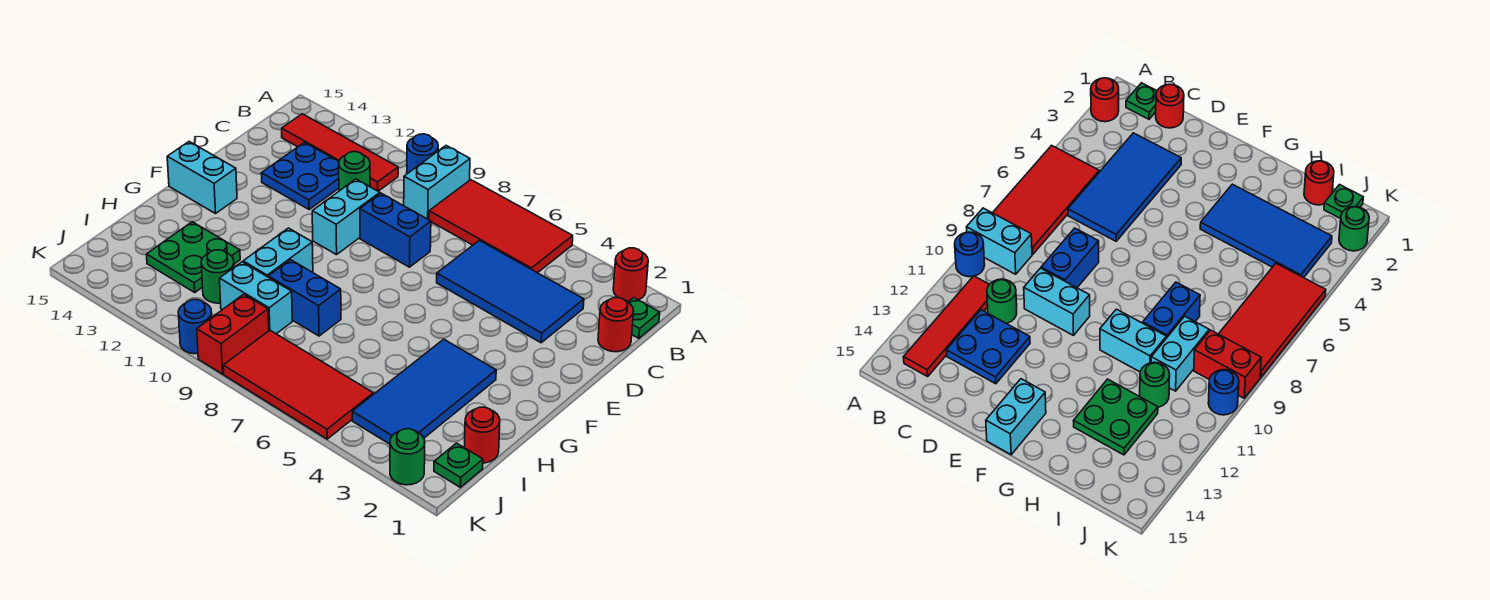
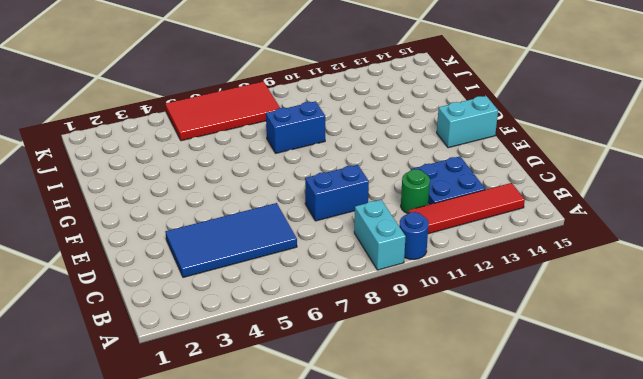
none -> red round brick A2 level 1
none -> red tile A5:B8 level 1
none -> green plate B1 level 1

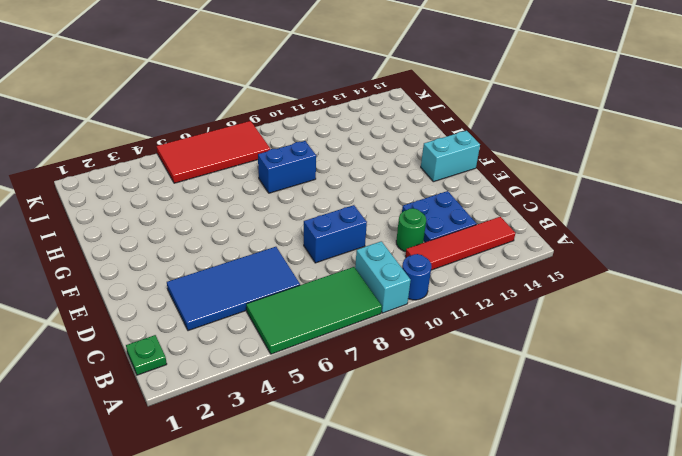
green tile A5:B8 level 1 -> red tile A5:B8 level 1
none -> red round brick A2 level 1
none -> red round brick C1 level 1
none -> cyan brick D10:E10 level 1

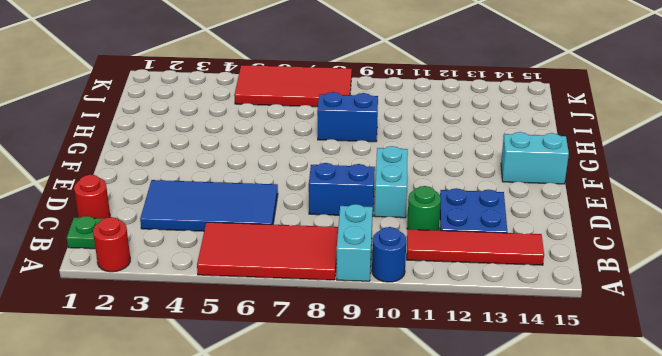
none -> blue tile G3:J4 level 1
none -> cyan brick G10:H10 level 1
none -> green plate H12:I13 level 1

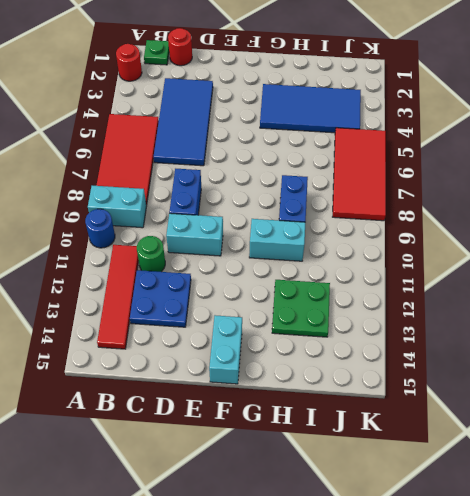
none -> red round brick I1 level 1
none -> cyan brick I9:I10 level 1
none -> green round brick I11 level 1

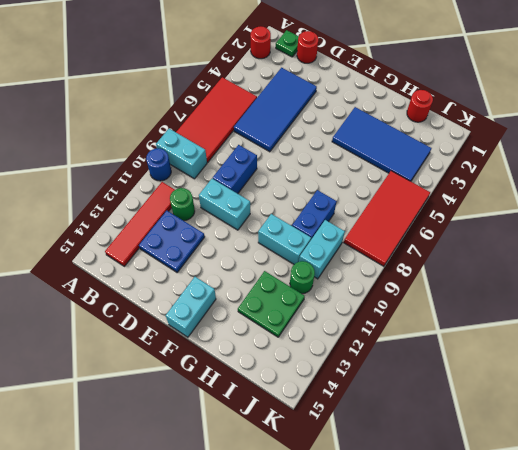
none -> green plate J1 level 1
none -> red brick J9:K9 level 1
none -> green round brick K2 level 1

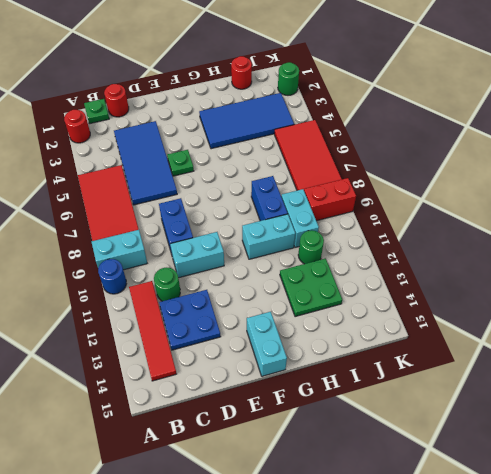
green plate E5 level 1 -> green plate J1 level 1
none -> blue round brick K10 level 1

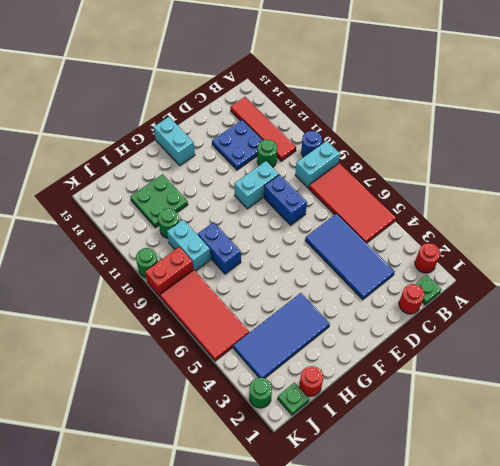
green round brick K10 level 1 -> blue round brick K10 level 1
none -> cyan brick G10:H10 level 1

